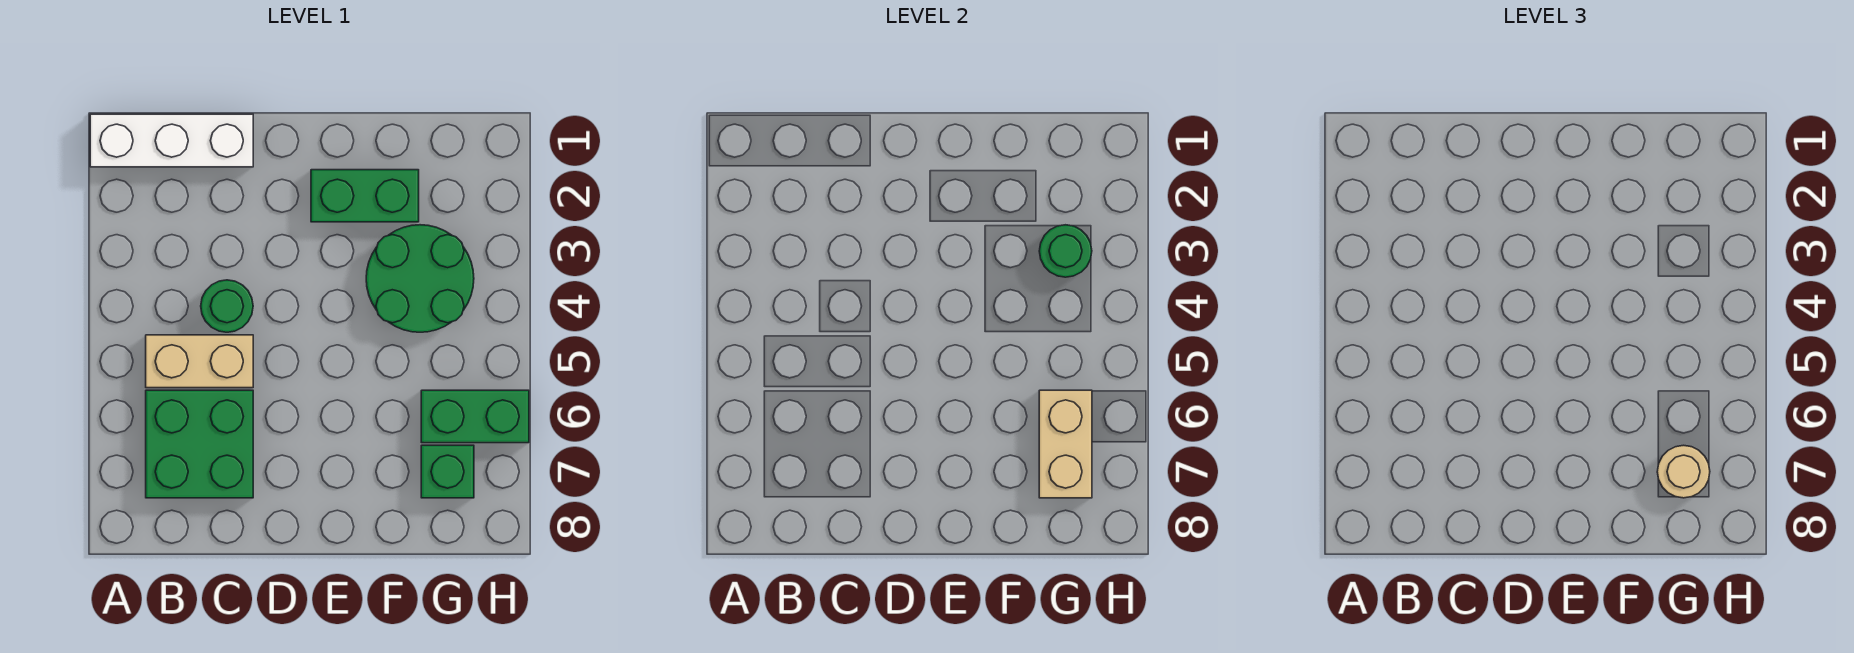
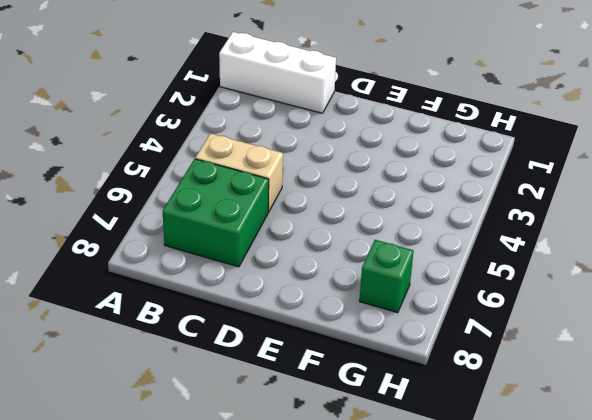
none -> green round brick C4 level 1
none -> green brick E2:F2 level 1

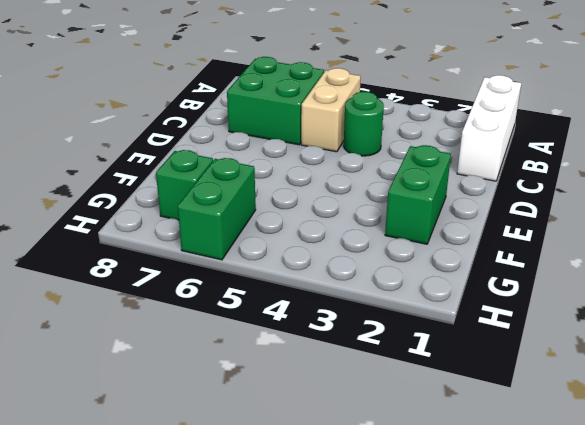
none -> green round brick F3:G4 level 1
none -> green round brick G3 level 2

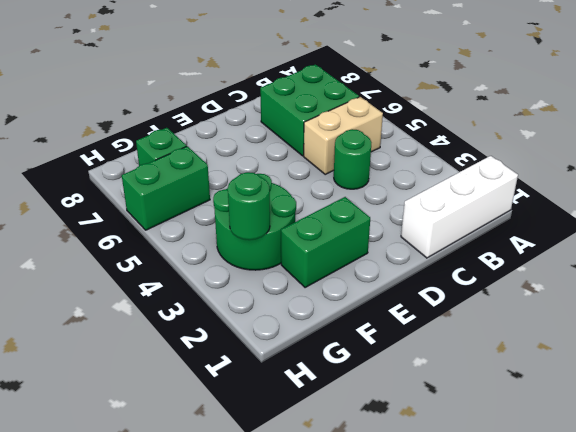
none -> tan brick G6:G7 level 2
none -> tan round brick G7 level 3

